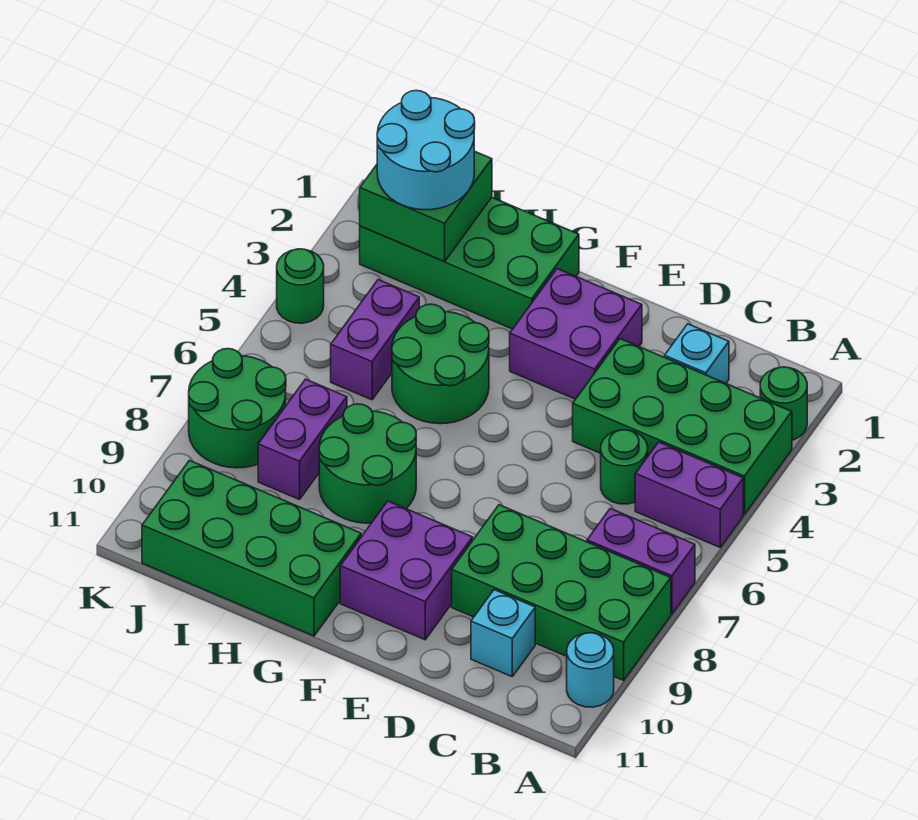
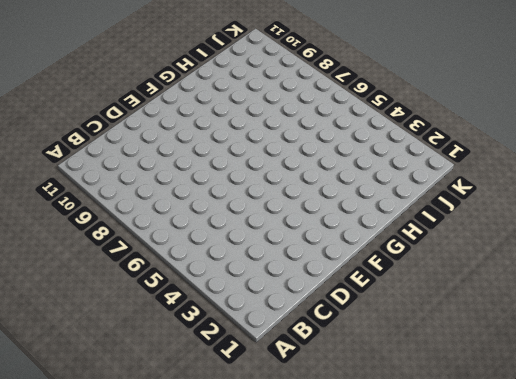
none -> green round brick A2 level 1
none -> green brick A3:D4 level 1
none -> purple brick A5:B5 level 1

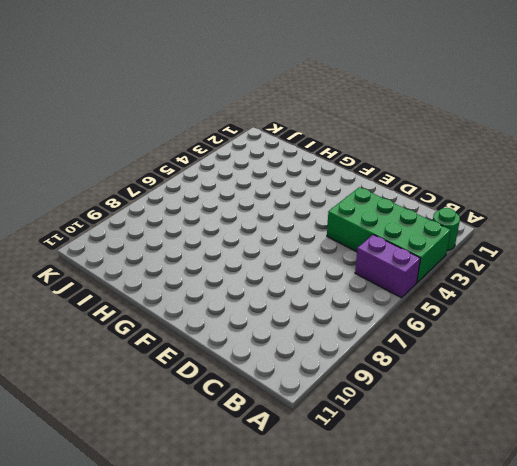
none -> purple brick A7:B7 level 1
none -> green brick A8:D9 level 1
none -> cyan round brick A10 level 1

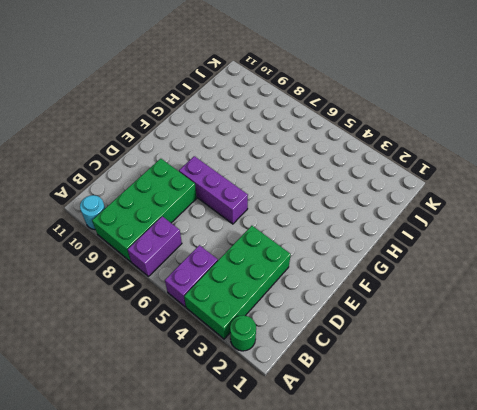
purple brick E6:E8 level 1 -> none
none -> cyan brick C2 level 1
none -> green round brick C5 level 1
none -> cyan brick C10 level 1

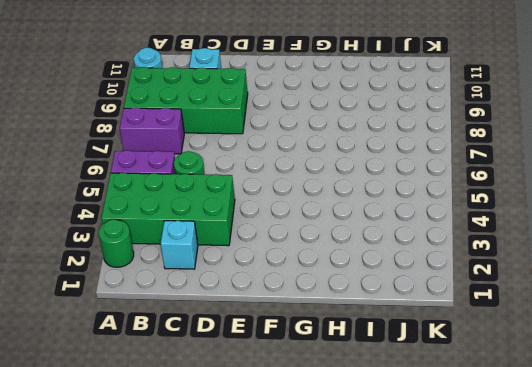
none -> purple brick E2:F3 level 1
none -> purple brick E9:F10 level 1
none -> green brick G1:J2 level 1

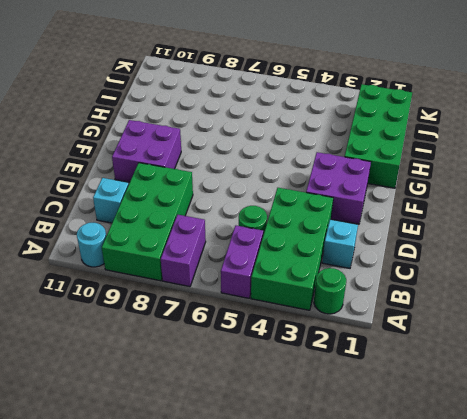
none -> green round brick G4:H5 level 1
none -> green round brick G7:H8 level 1
none -> green brick G10:J11 level 1

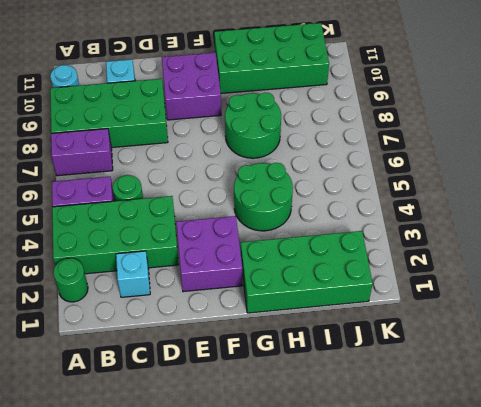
none -> purple brick I4:I5 level 1
none -> purple brick I7:I8 level 1
none -> green round brick J7:K8 level 1

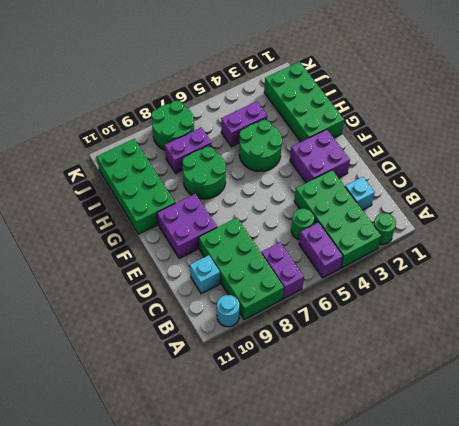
none -> green round brick K4 level 1
none -> green brick I1:J2 level 2
none -> cyan round brick I1:J2 level 3

